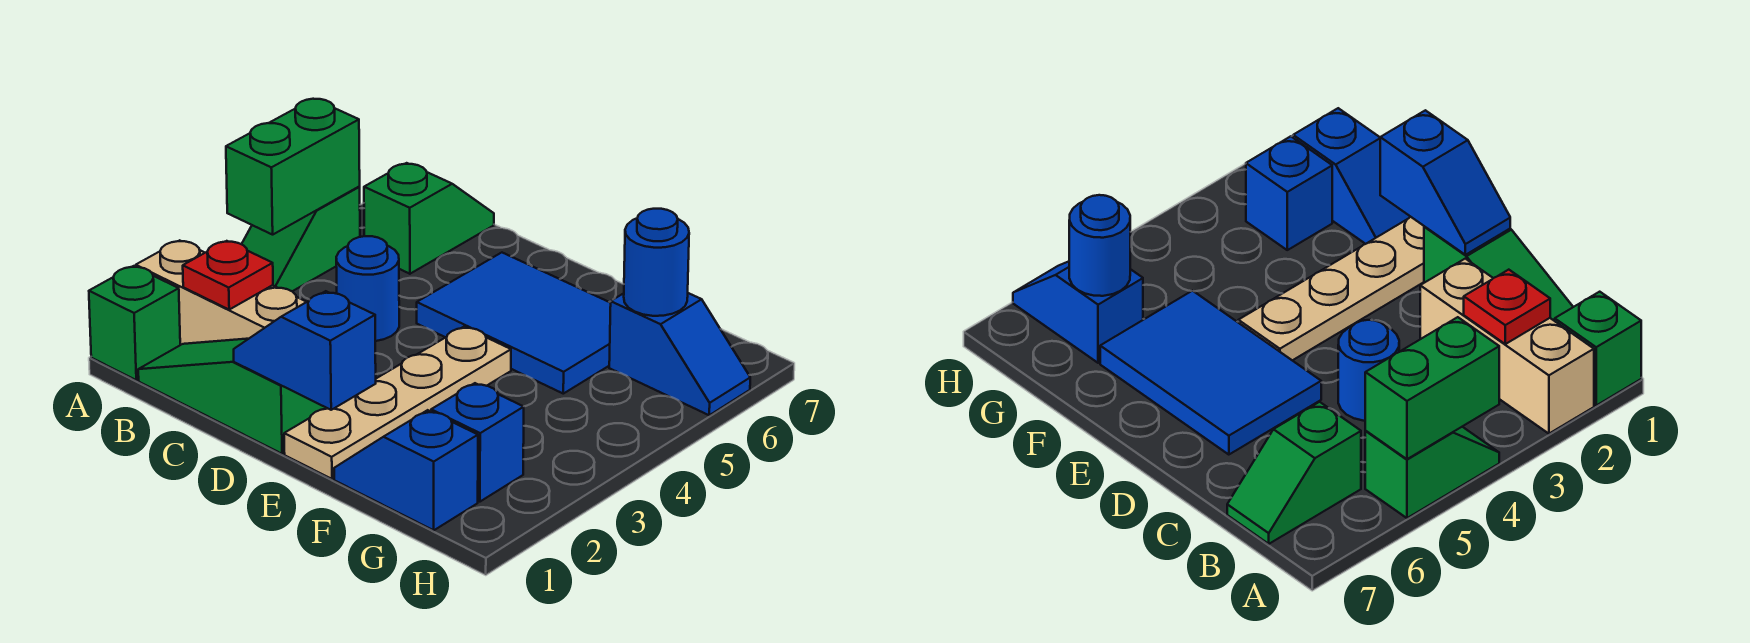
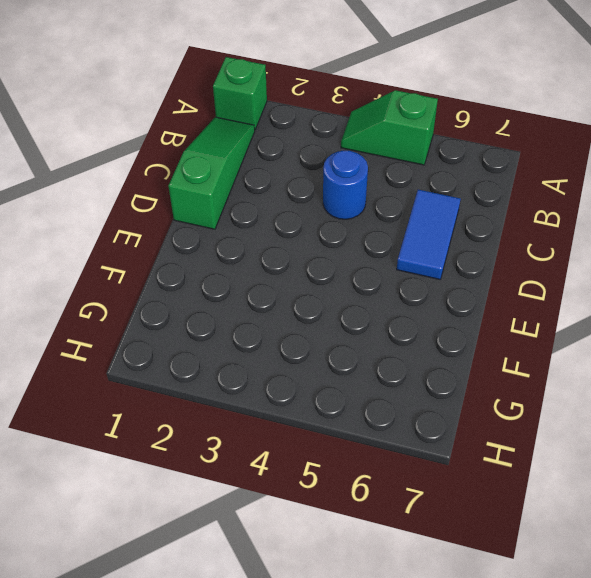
blue tile C6:D6 level 1 -> blue tile D5:F6 level 1
none -> tan brick A2:C2 level 1
none -> green slope B6:B7 level 1 top 6
none -> tan plate E1:E4 level 1

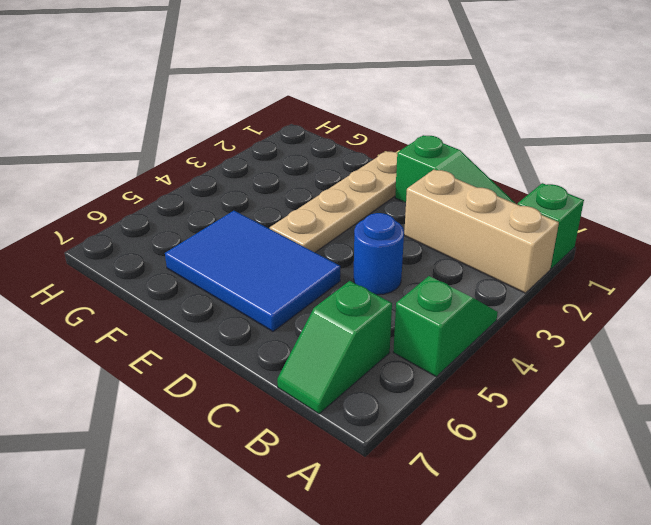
none -> blue slope F1:G1 level 1 top G
none -> blue brick G2 level 1
none -> blue slope G6:H6 level 1 top G

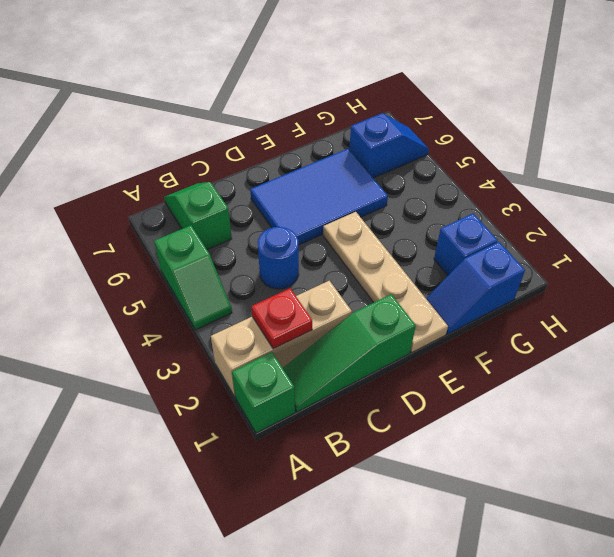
none -> green brick A4:A5 level 2
none -> blue slope D1:E1 level 2 top E
none -> blue round brick G6 level 2

